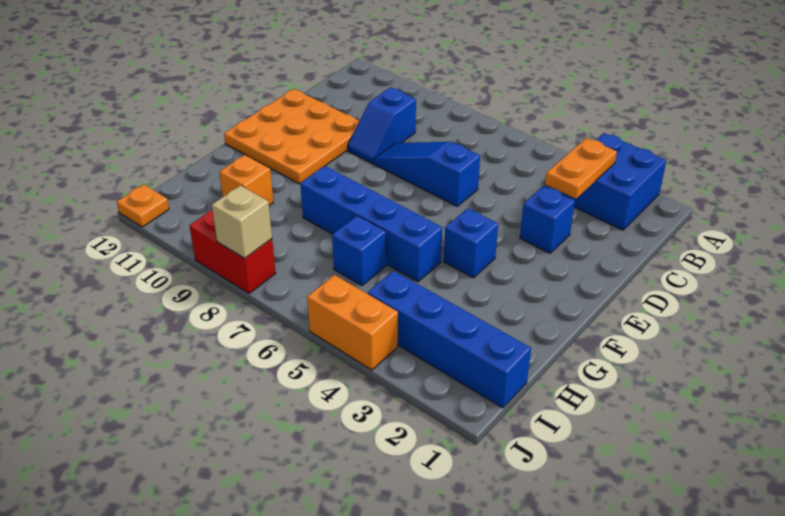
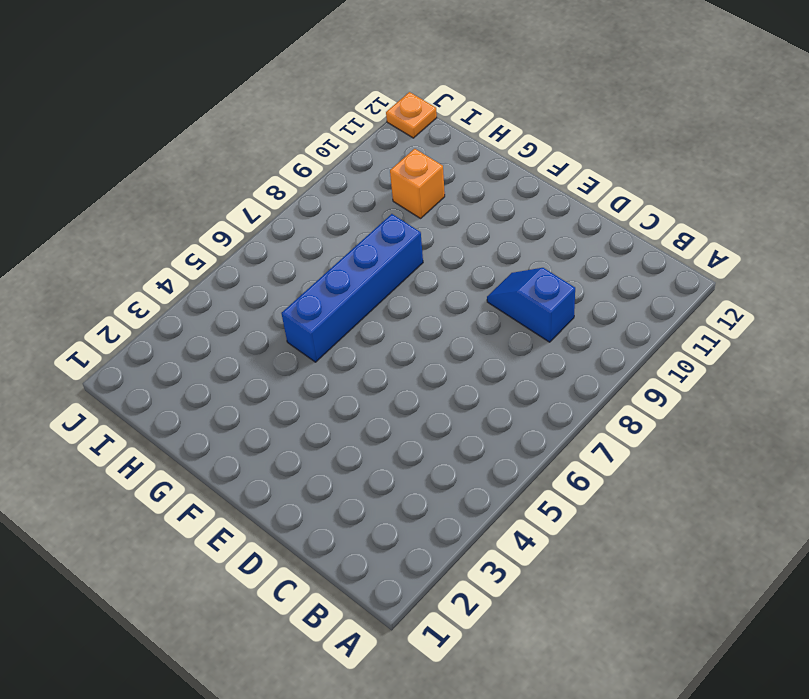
none -> blue brick A2:B3 level 1
none -> blue brick D3 level 1
none -> blue slope D6:D8 level 1 top 6

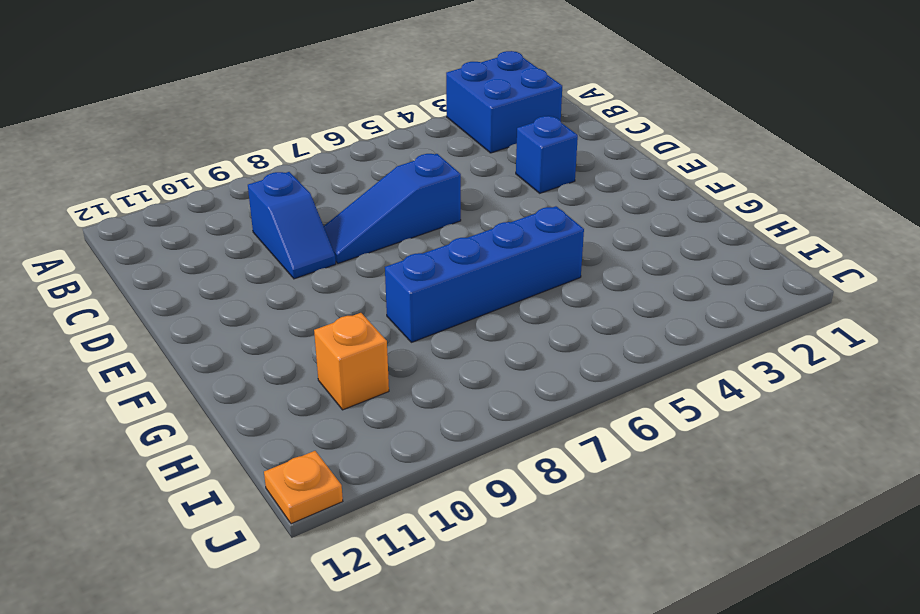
none -> orange plate D10:F12 level 1
none -> blue brick F4 level 1
none -> blue brick H6 level 1

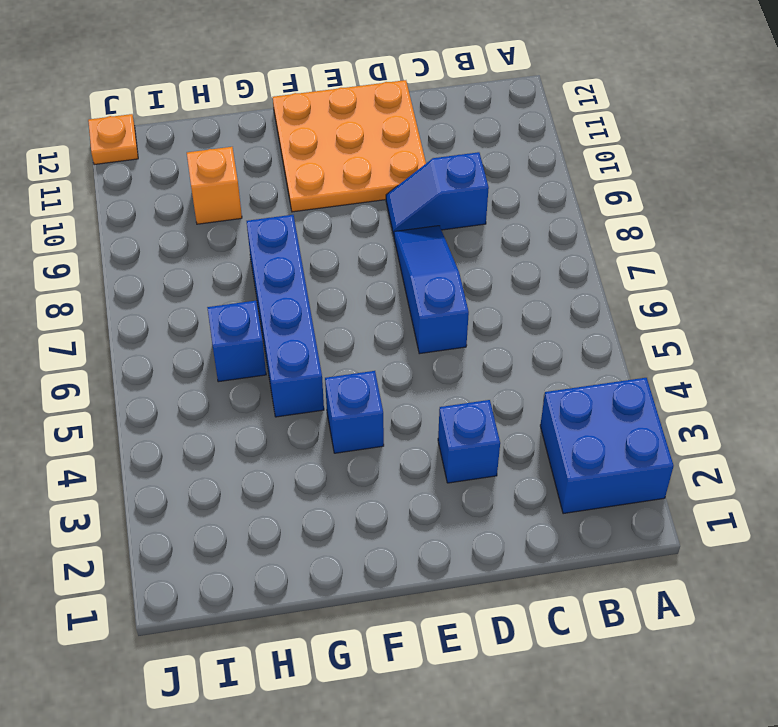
none -> blue brick I1:I4 level 1
none -> orange brick J4:J5 level 1
none -> red brick J8:J9 level 1

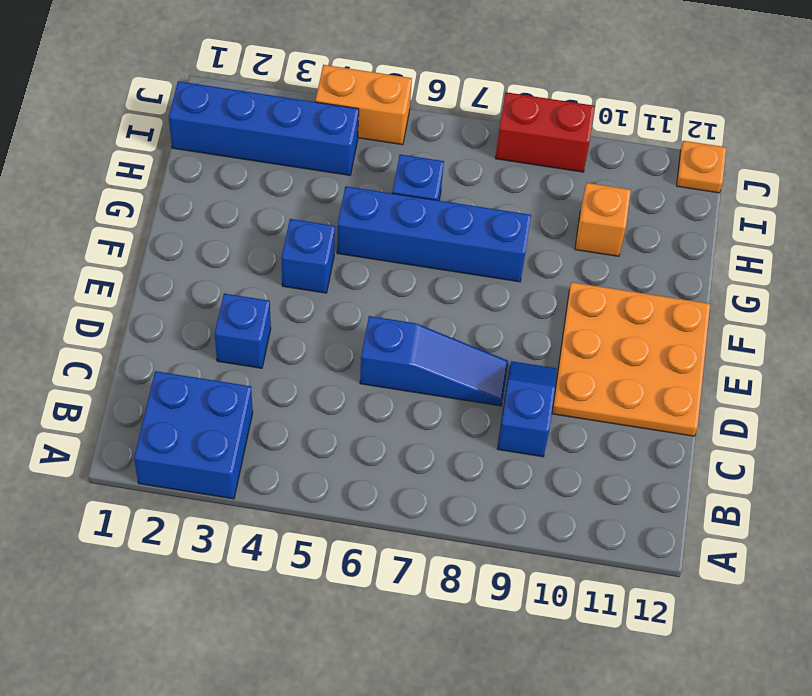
none -> orange plate B3:C3 level 2
none -> tan brick J8 level 2

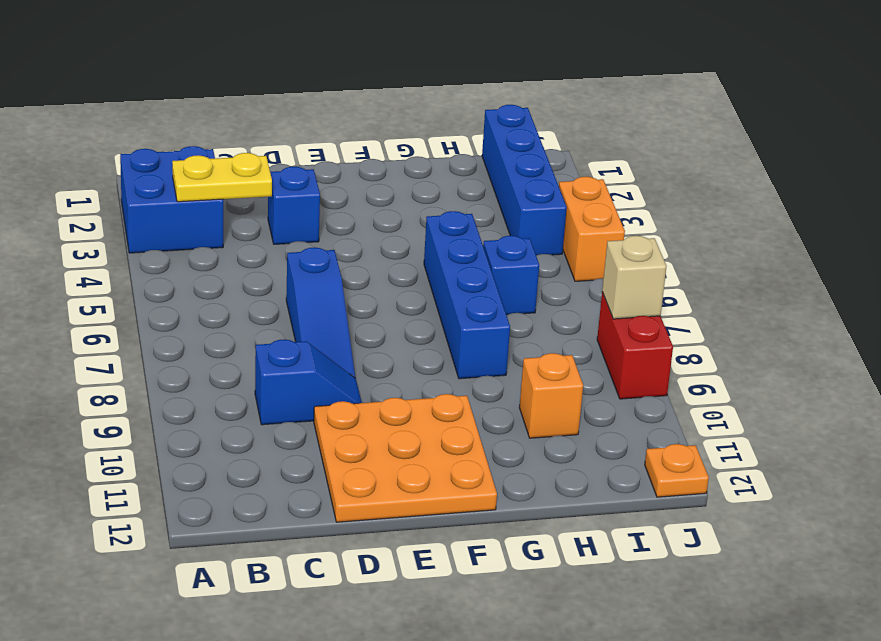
yellow plate B3:C3 level 2 -> orange plate B3:C3 level 2
none -> blue brick F4 level 1

